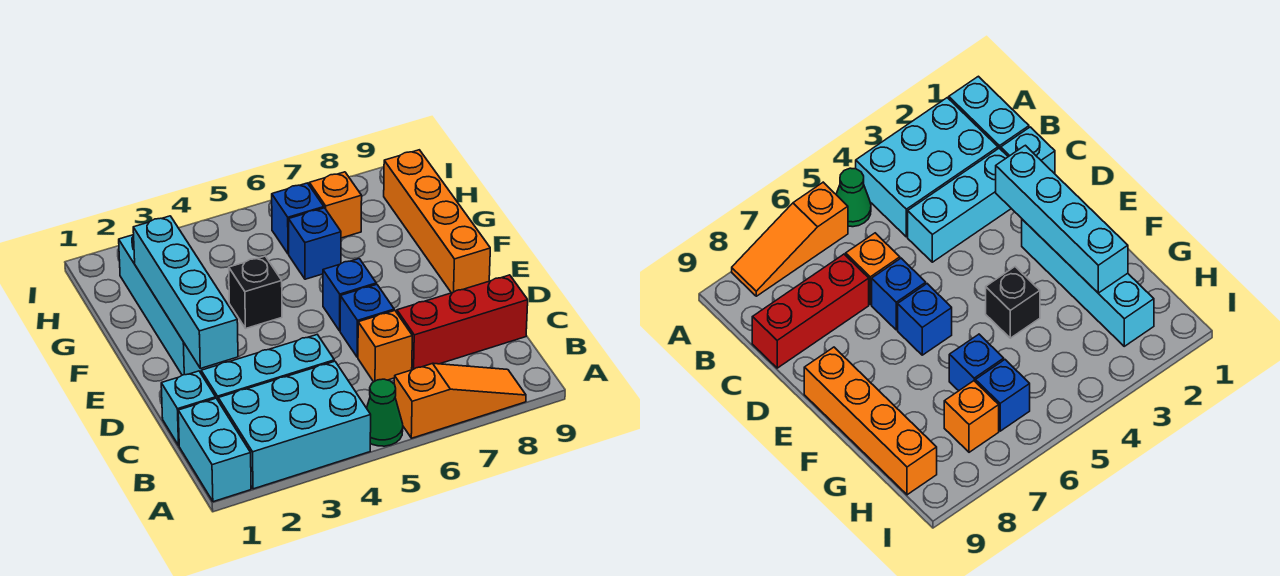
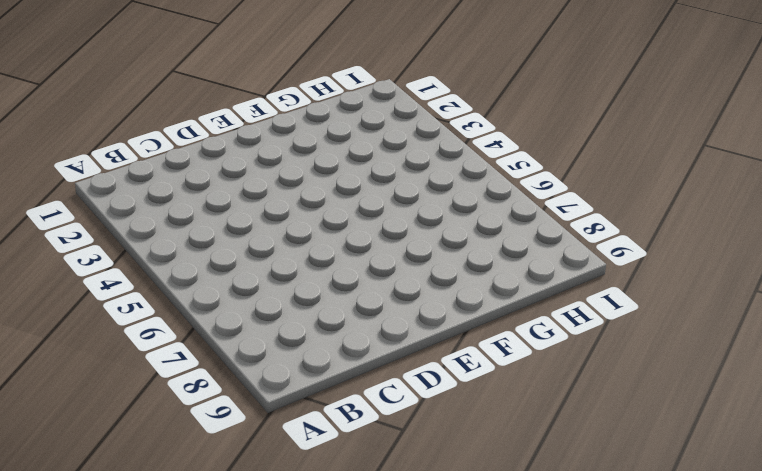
none -> cyan brick A1:B1 level 1
none -> cyan brick A2:B4 level 1
none -> green cone A5 level 1

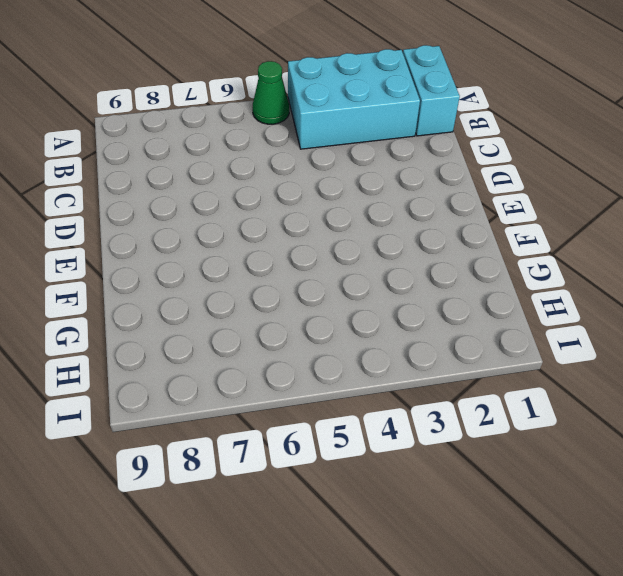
none -> orange slope A6:A8 level 1 top 6
none -> cyan brick C1 level 1
none -> cyan brick C2:C4 level 1

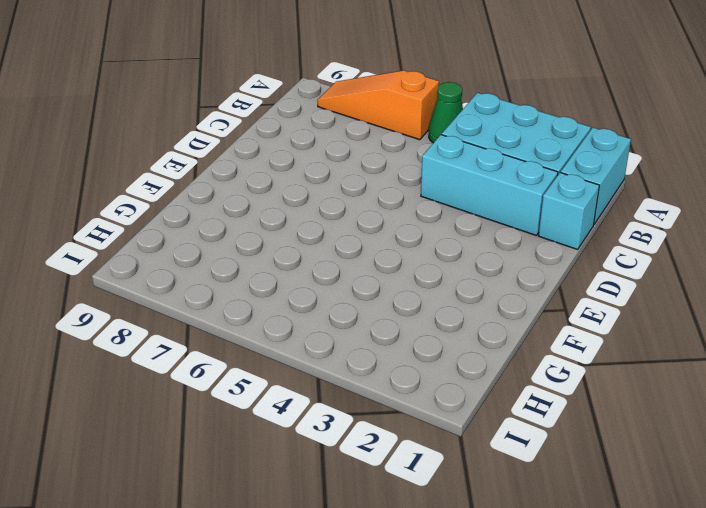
none -> orange brick C6 level 1
none -> red brick C7:C9 level 1
none -> blue brick D6 level 1

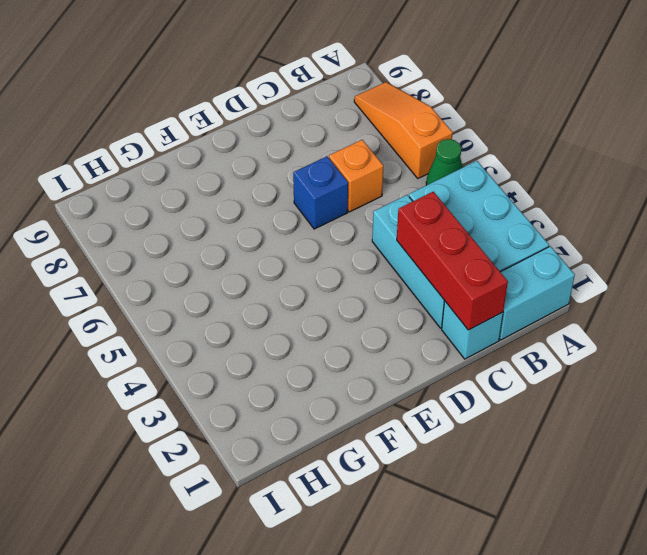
red brick C1:C3 level 2 -> red brick C7:C9 level 1
none -> cyan brick E2:H2 level 1
none -> blue brick E6 level 1
none -> orange brick E9:H9 level 1

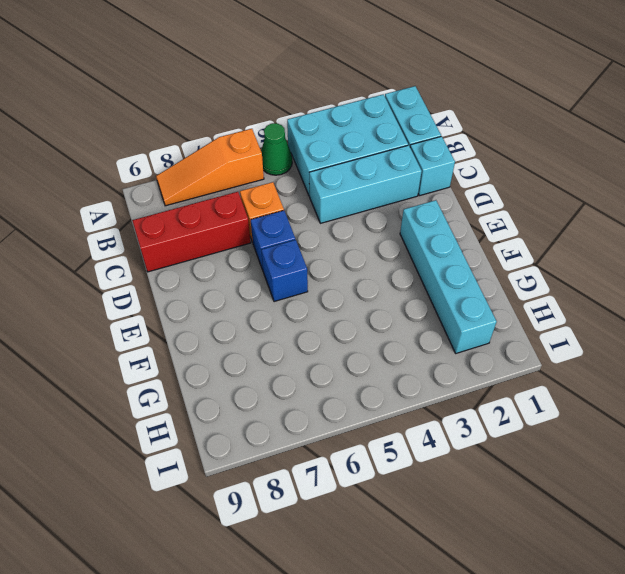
none -> orange brick E9:H9 level 1
none -> black brick F4 level 1
none -> blue brick G6 level 1

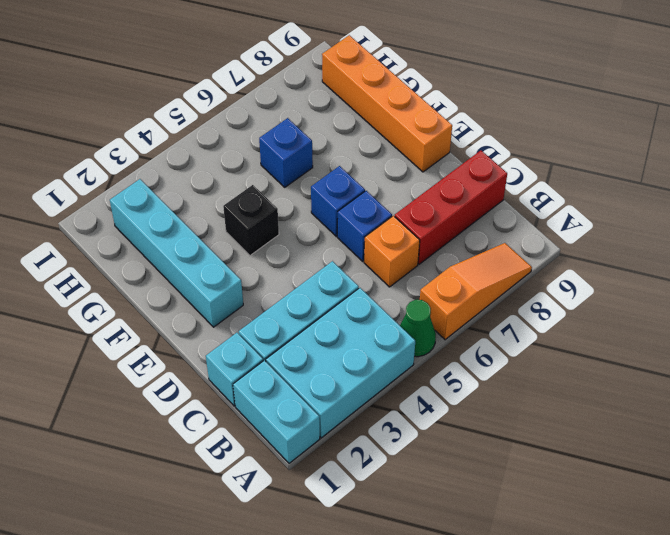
none -> blue brick H6 level 1
none -> orange brick H7 level 1
none -> cyan brick D2:G2 level 2

